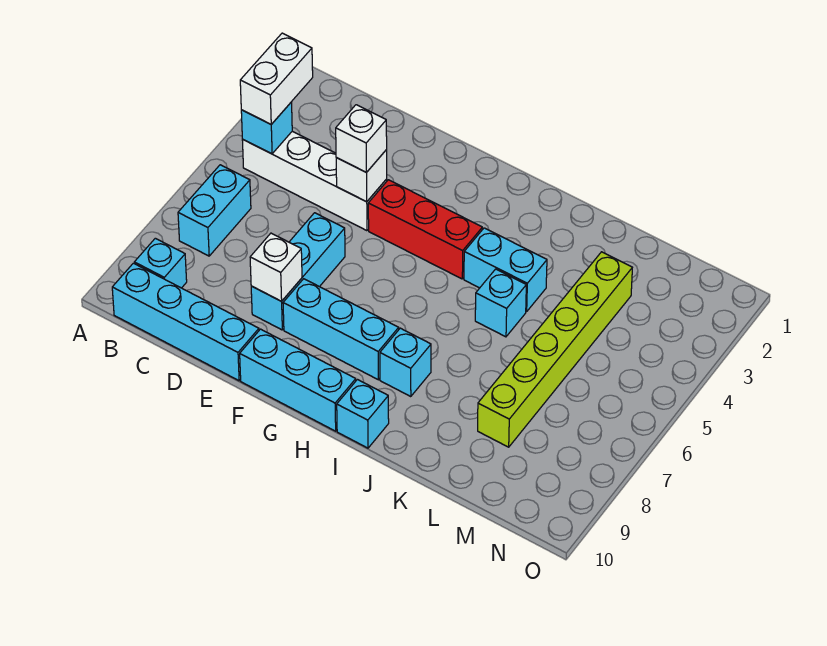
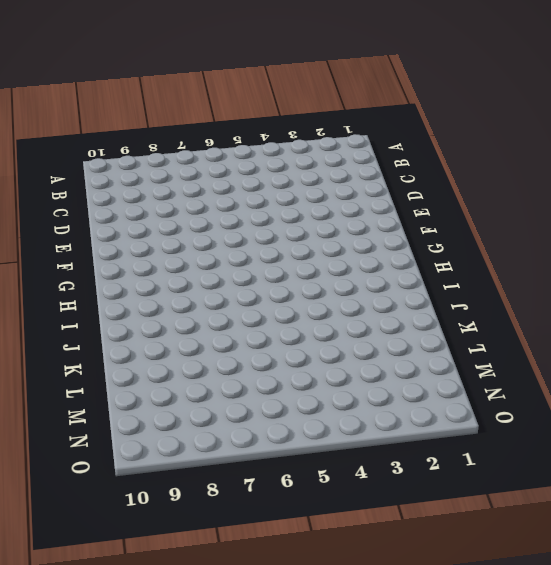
none -> white brick B4:E4 level 1
none -> cyan brick B6:B7 level 1
none -> cyan brick B9 level 1

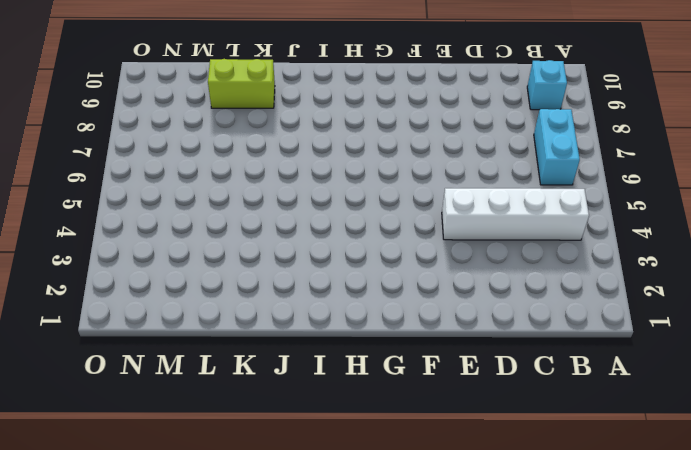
lime brick K9:L9 level 1 -> none
none -> cyan brick B10:E10 level 1
none -> cyan brick E6:E8 level 1
none -> red brick F4:H4 level 1

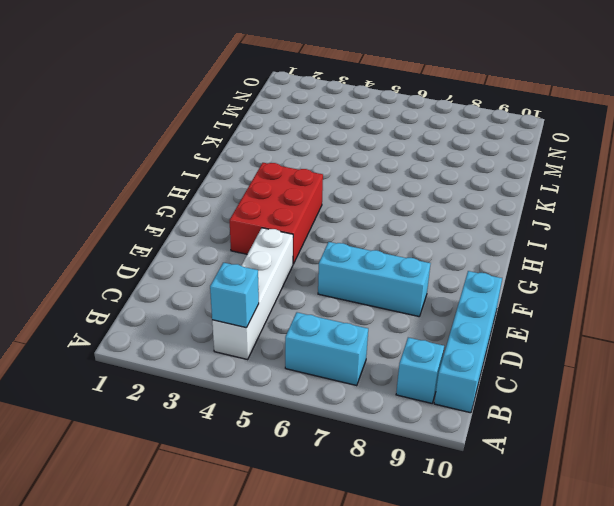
red brick F3:H4 level 1 -> red brick F4:H4 level 1
none -> cyan brick F8:H8 level 1
none -> cyan brick F10:H10 level 1
none -> cyan brick I4:J4 level 1

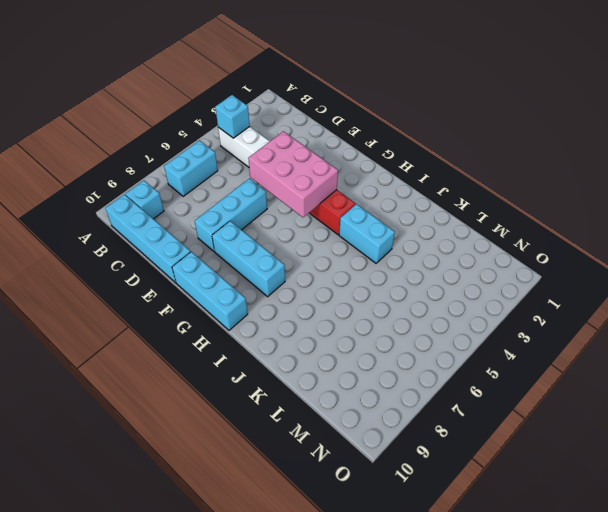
pink brick E4:G5 level 2 -> white brick E4 level 2
none -> cyan brick I8 level 1
none -> cyan brick I10 level 1
none -> cyan brick J5 level 1

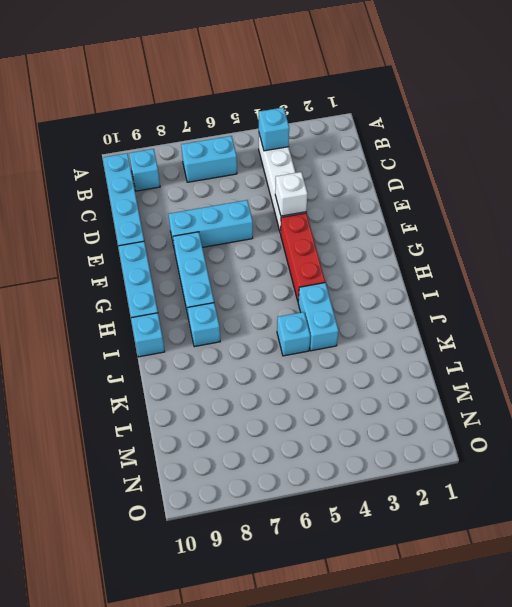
none -> lime brick L3:L8 level 1
none -> white brick E8 level 2
none -> white brick B3:B4 level 3

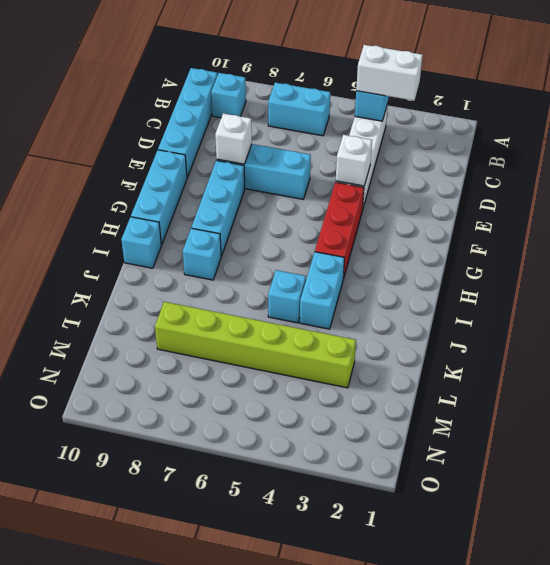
none -> white brick E4 level 3

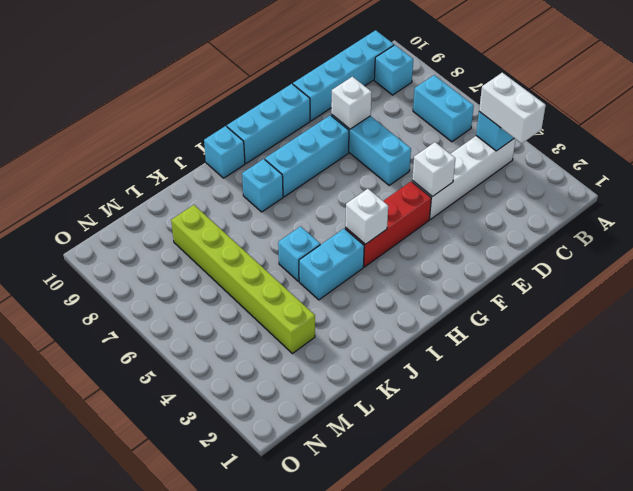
white brick H4 level 2 -> white brick E4 level 3

